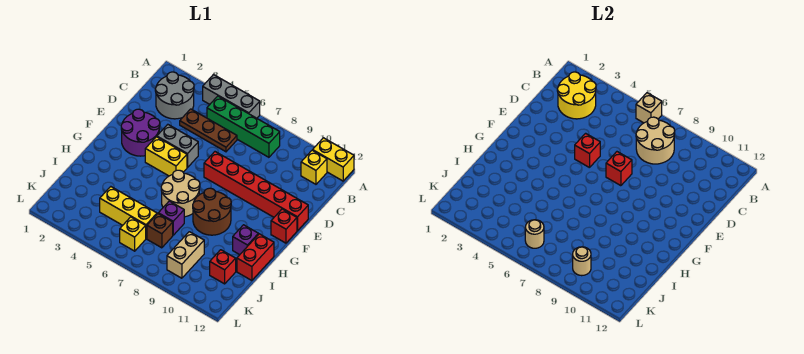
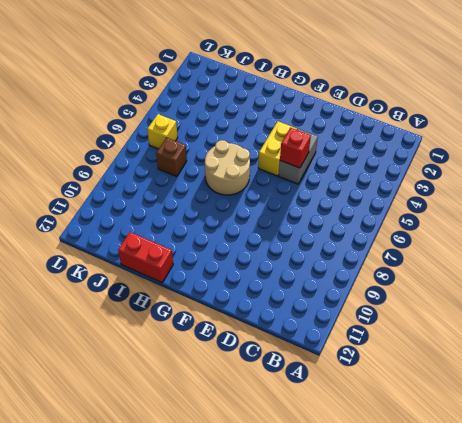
none -> grey brick A4:A6 level 1
none -> yellow brick A11:A12 level 1
none -> grey round brick B2:C3 level 1

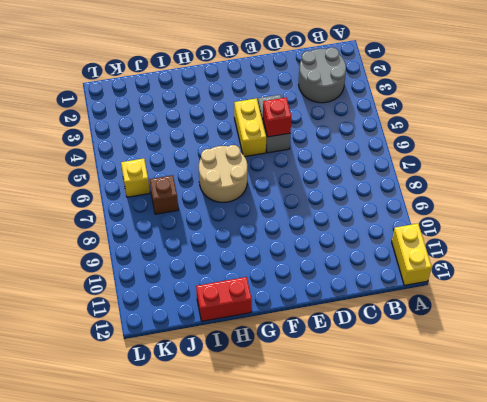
none -> grey brick A4:A6 level 1
none -> green brick B5:B8 level 1
none -> yellow brick B11 level 1

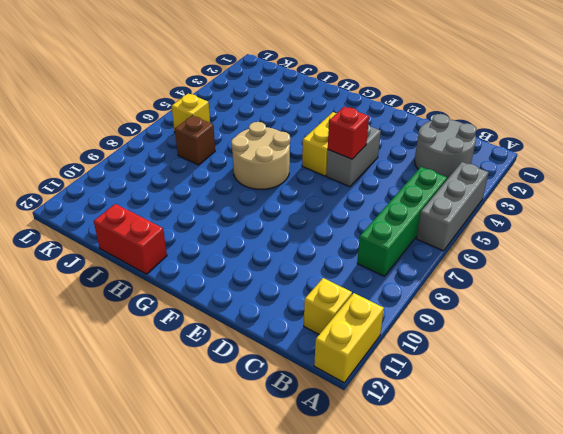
none -> brown plate C4:C6 level 1
none -> purple round brick E2:F3 level 1
none -> red brick E7:E12 level 1

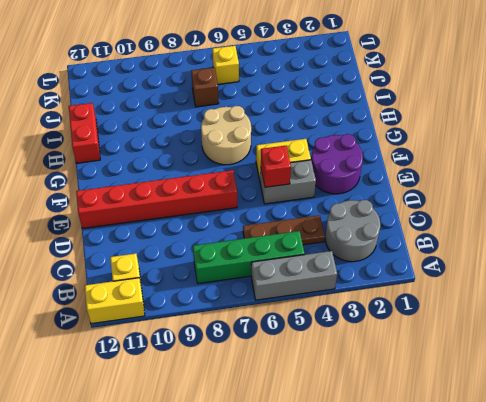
none -> red brick F12 level 1
none -> brown round brick G8:H9 level 1
none -> purple brick H11 level 1

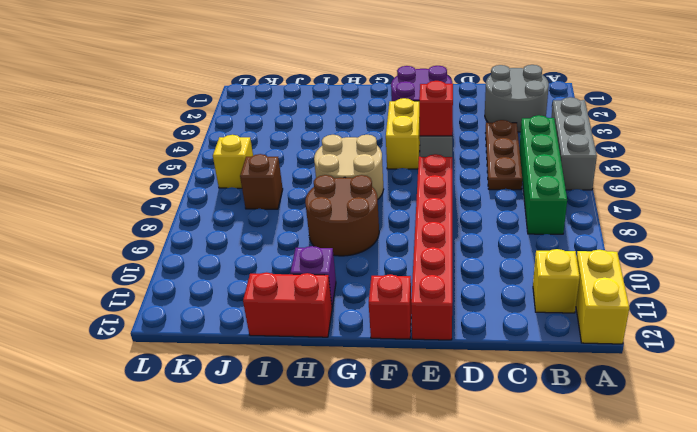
none -> purple brick I7 level 1
none -> yellow brick J4:J6 level 1
none -> tan brick J9:K9 level 1

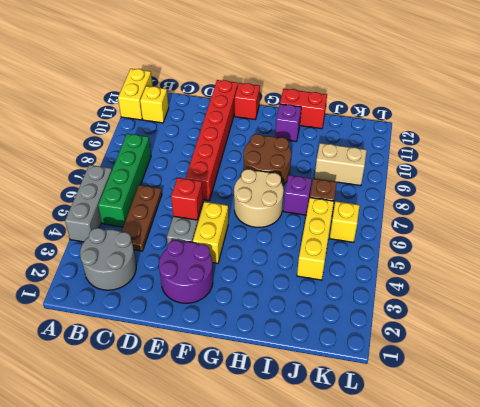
none -> red brick J11 level 1
none -> tan brick A6 level 2
none -> yellow round brick B2:C3 level 2

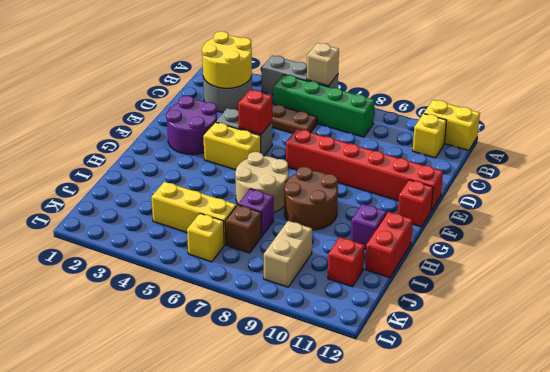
none -> tan round brick B7:C8 level 2
none -> red brick E7 level 2
none -> tan round brick K6 level 2

